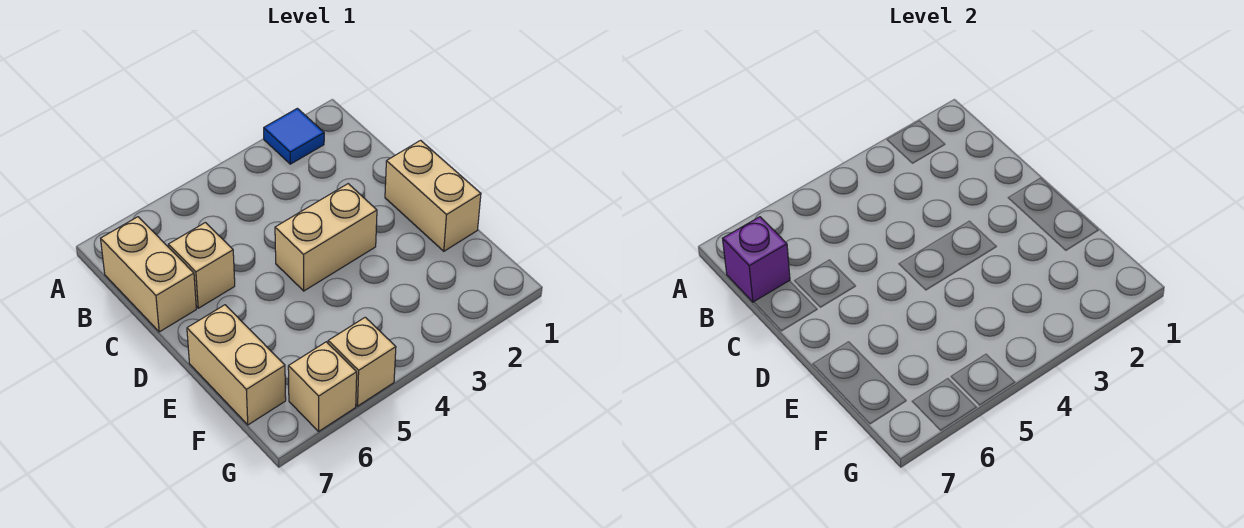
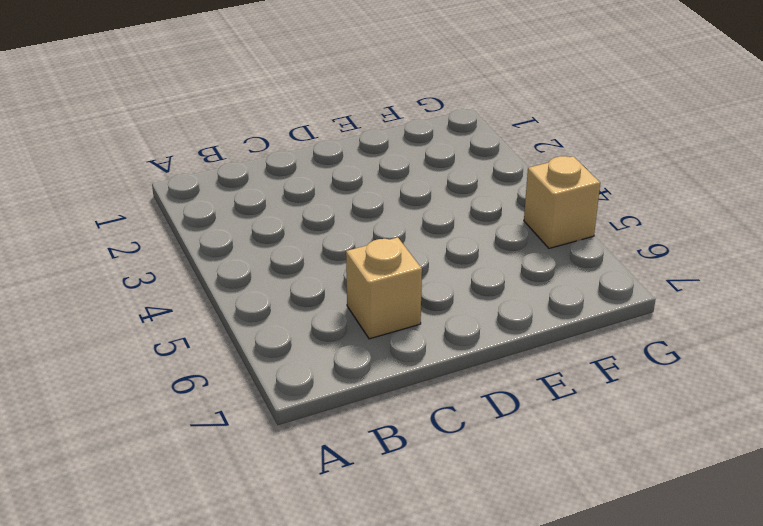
none -> blue tile A2 level 1
none -> tan brick B7:C7 level 1

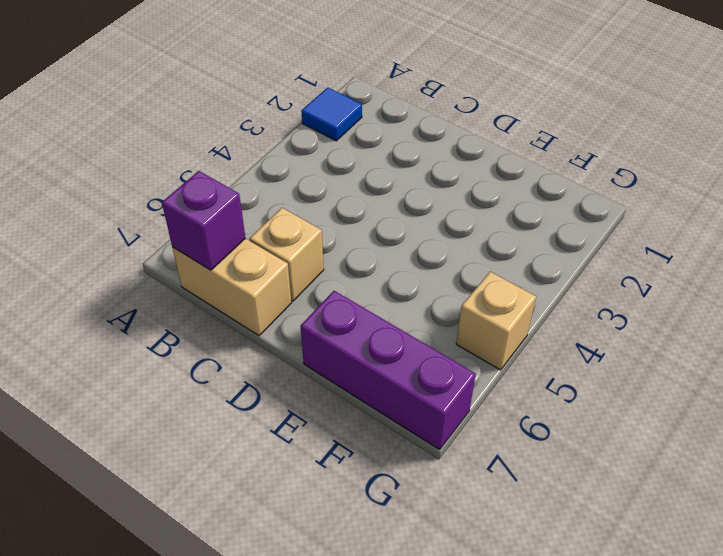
purple brick E7:G7 level 1 -> tan brick E7:F7 level 1
none -> tan brick D1:E1 level 1
none -> tan brick D3:D4 level 1

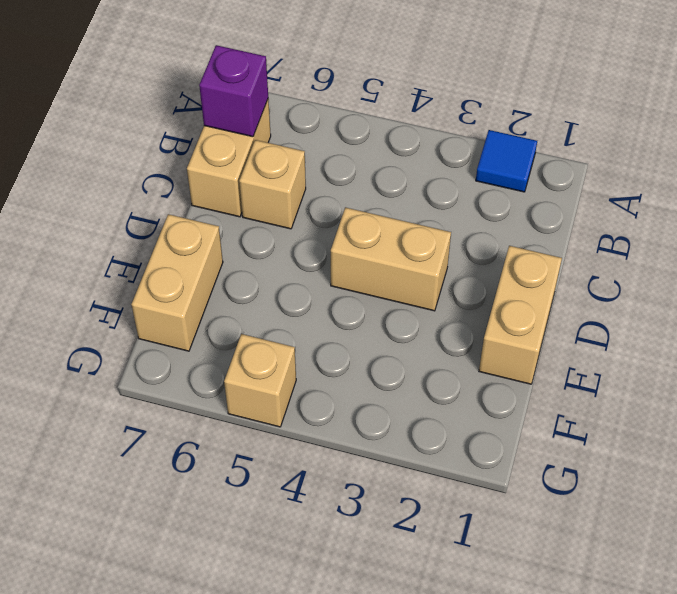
none -> tan brick G6 level 1

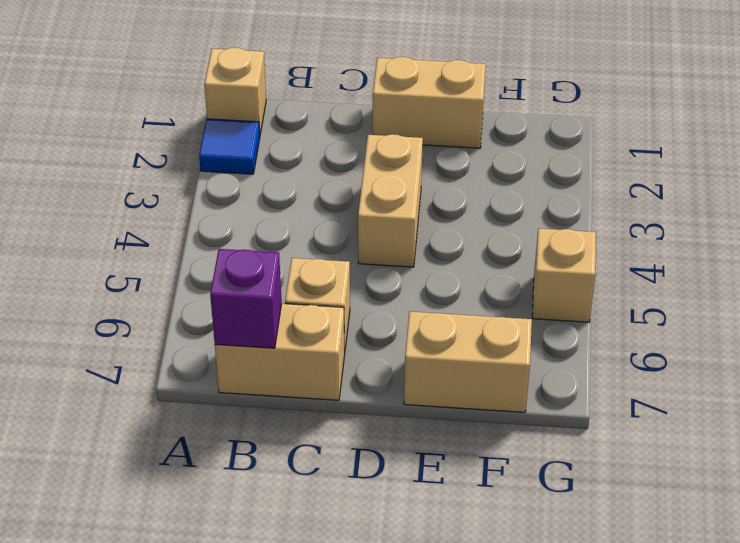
tan brick A1 level 1 -> tan brick G6 level 1

